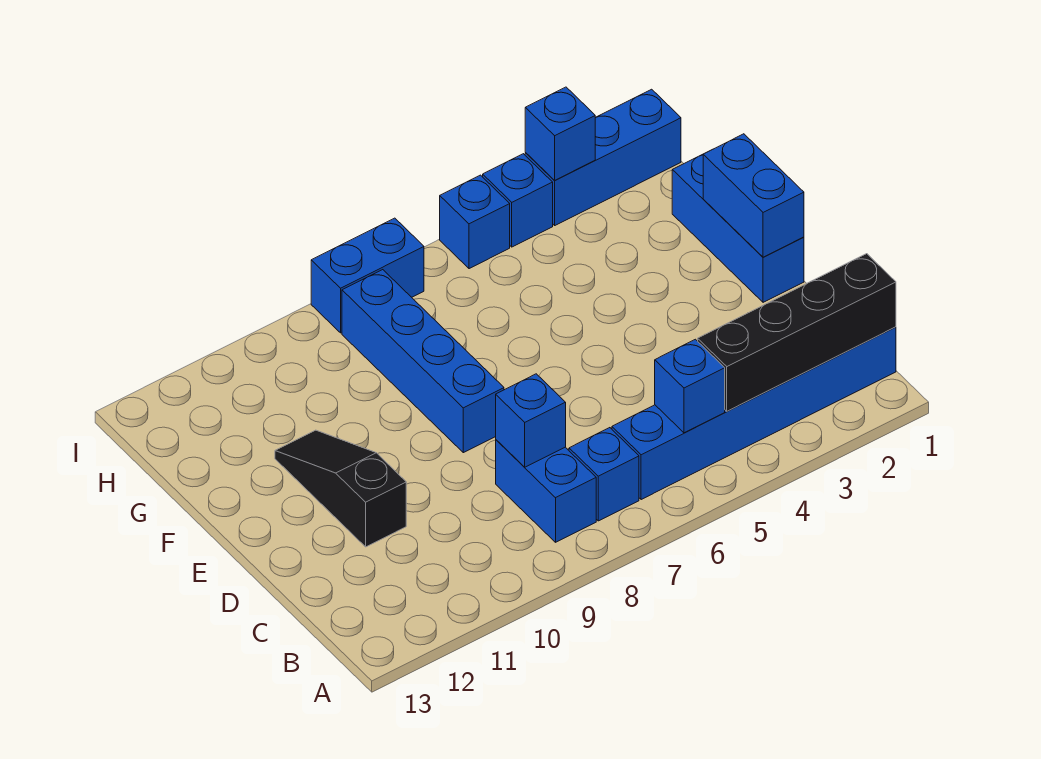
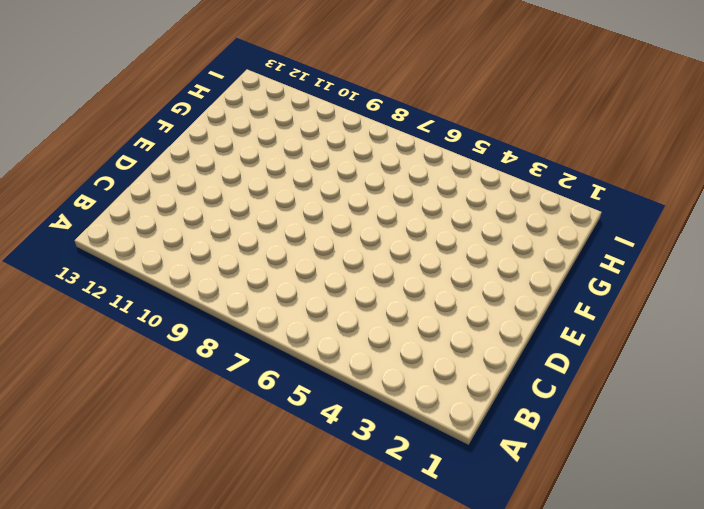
none -> blue brick B1:B6 level 1
none -> blue brick B7 level 1
none -> blue brick B8:C8 level 1

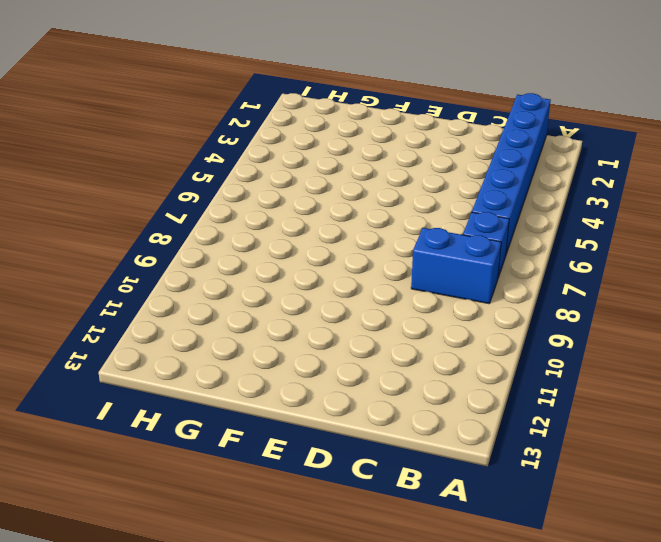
none -> black slope D11:F11 level 1 top D
none -> blue brick E1:G1 level 1
none -> blue brick E8:H8 level 1

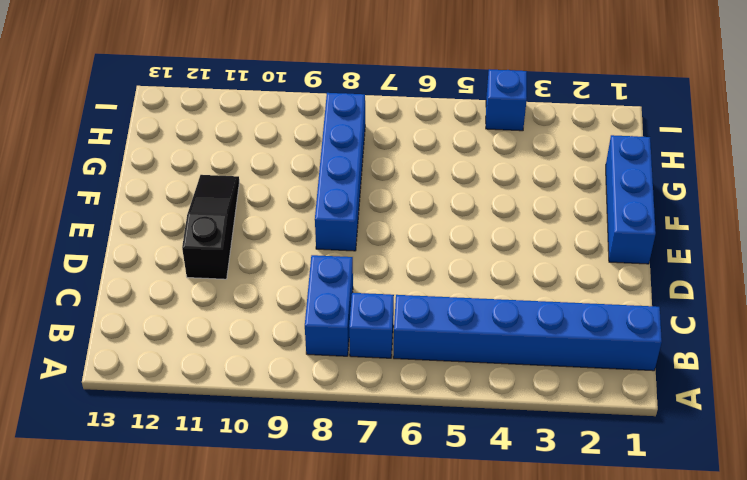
none -> blue brick I1:I3 level 1
none -> blue brick I5 level 1
none -> blue brick I7:I8 level 1

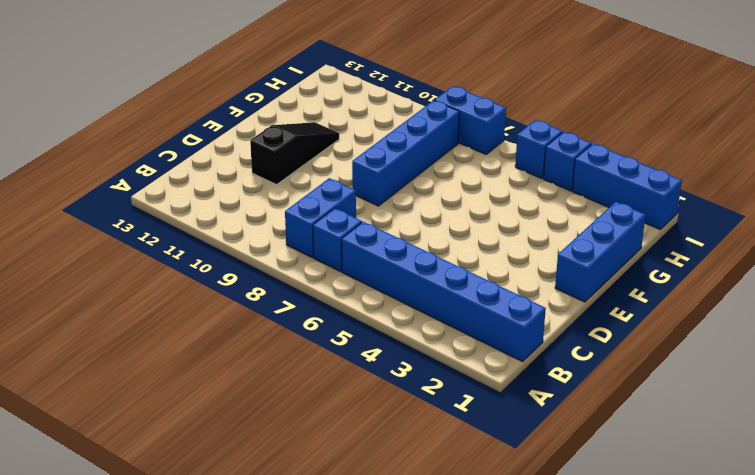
none -> black brick B1:B4 level 2
none -> blue brick B5 level 2
none -> blue brick C8 level 2

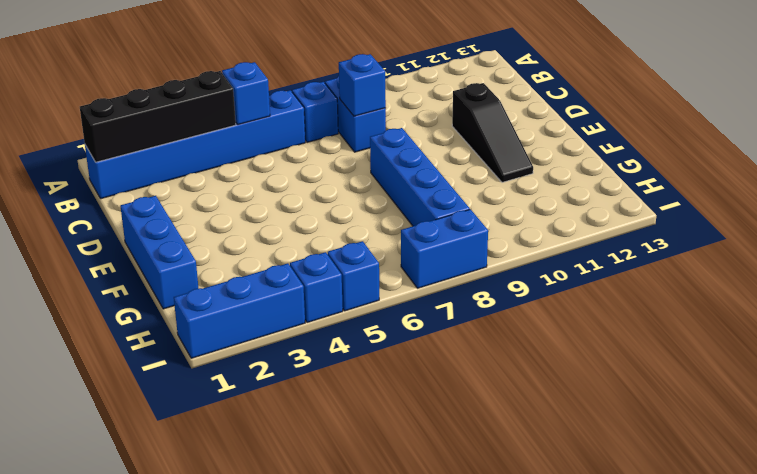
none -> blue brick E1:F1 level 2
none -> blue brick I3 level 2

